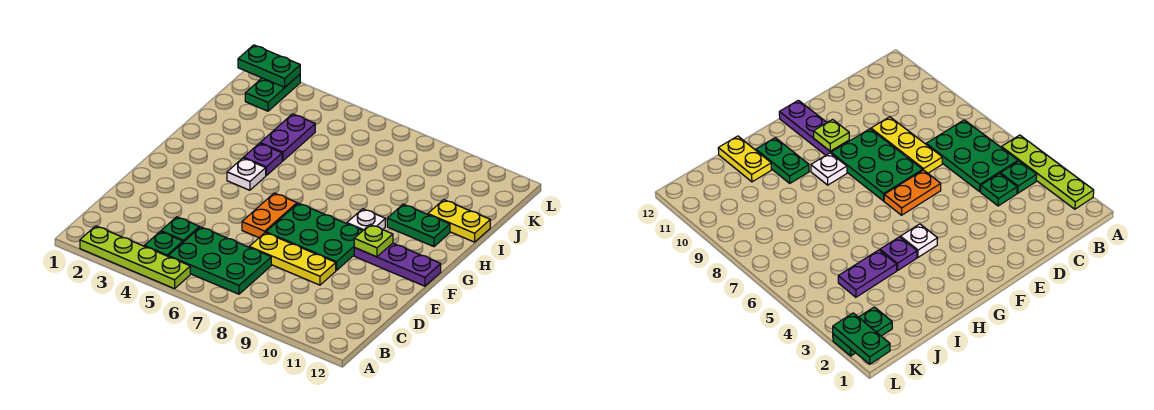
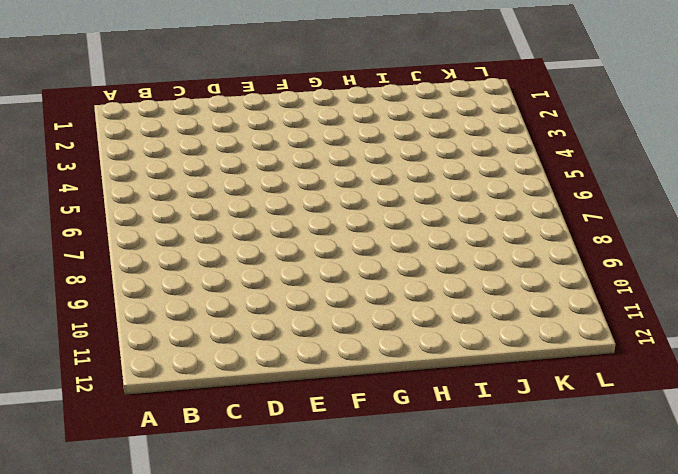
none -> lime plate A2:A5 level 1
none -> green plate B4 level 1
none -> green plate B5:C7 level 1

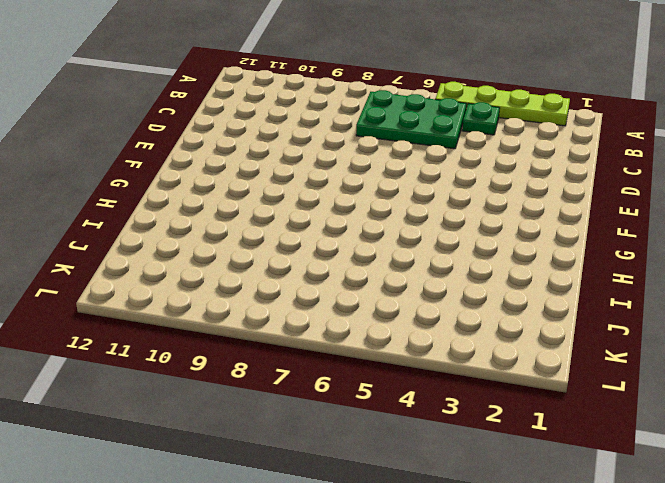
none -> green plate C4 level 1
none -> yellow plate D7:D9 level 1
none -> orange plate E6:F6 level 1

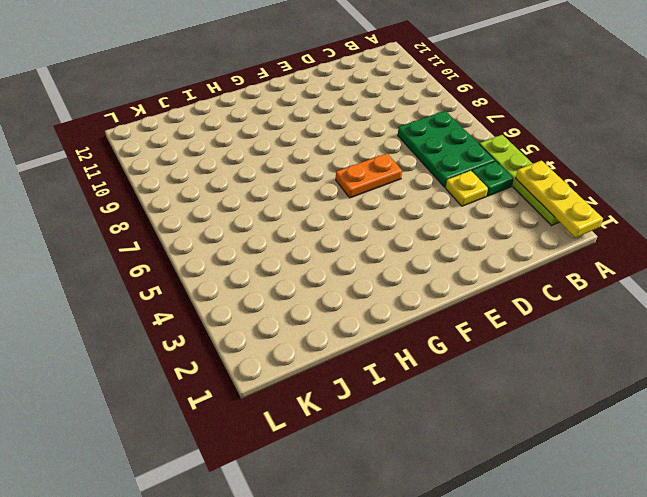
yellow plate A1:A3 level 2 -> yellow plate D7:D9 level 1
yellow plate C4 level 1 -> green plate C4 level 1
none -> green plate E7:F9 level 1
none -> purple plate F10:F12 level 1
none -> white plate G4 level 1

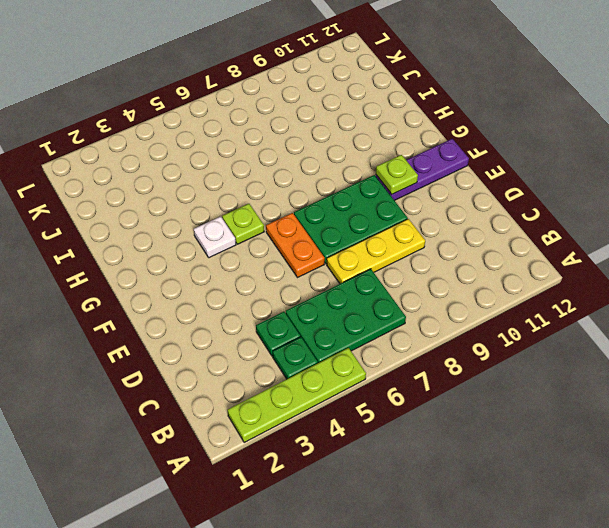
lime plate G5 level 1 -> none
none -> white plate G9 level 1
none -> purple plate H4 level 1
none -> green plate H10:H11 level 1

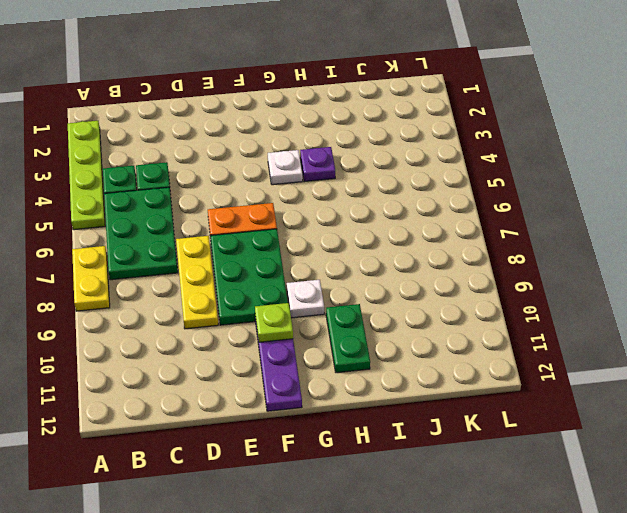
yellow plate A7:A8 level 1 -> yellow plate I11:I12 level 1
none -> purple plate I4:J4 level 1
none -> green plate K2:L2 level 1
none -> green plate L1:L2 level 2

